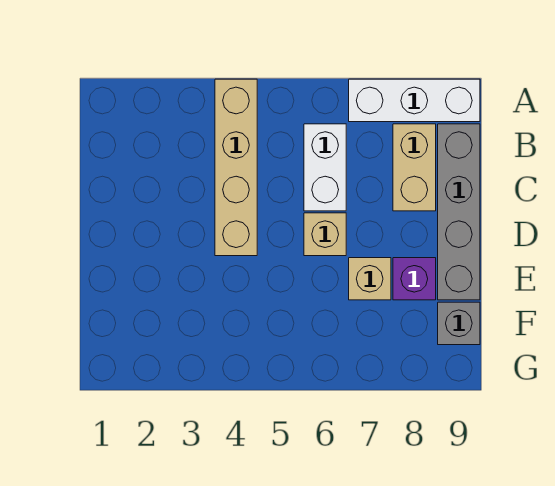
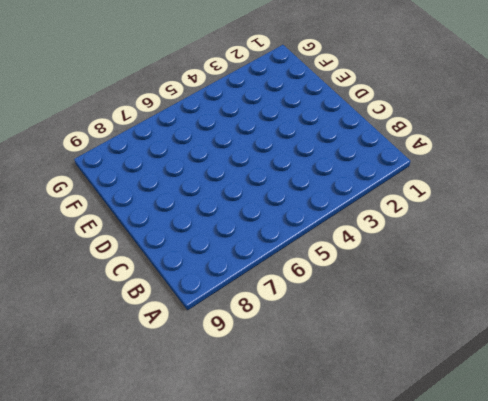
none -> tan brick A4:D4 level 1
none -> white brick A7:A9 level 1

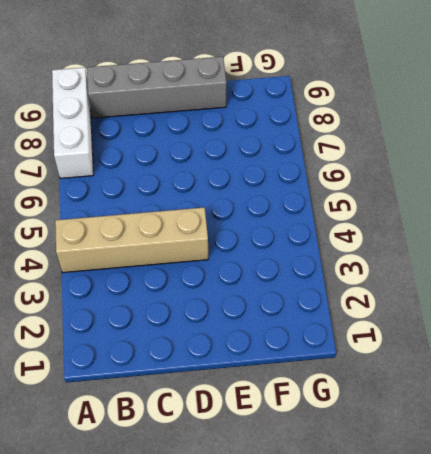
none -> white brick B6:C6 level 1
none -> tan brick B8:C8 level 1

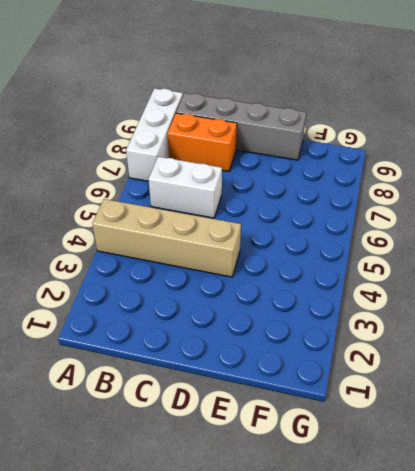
orange brick B8:C8 level 1 -> tan brick B8:C8 level 1
none -> tan brick D6 level 1
none -> tan brick E7 level 1

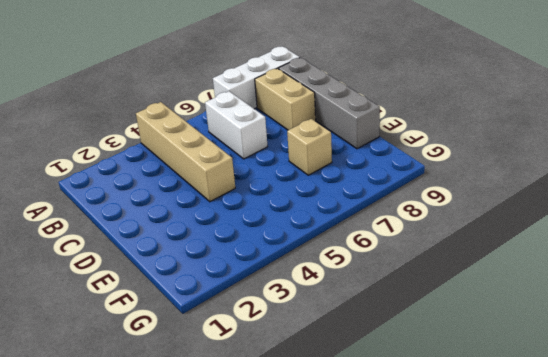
none -> tan brick D6 level 1
none -> purple brick E8 level 1

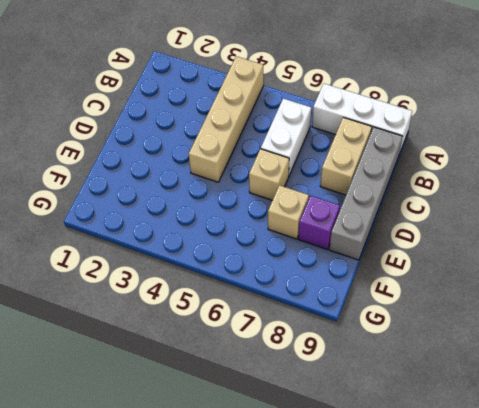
none -> grey brick F9 level 1

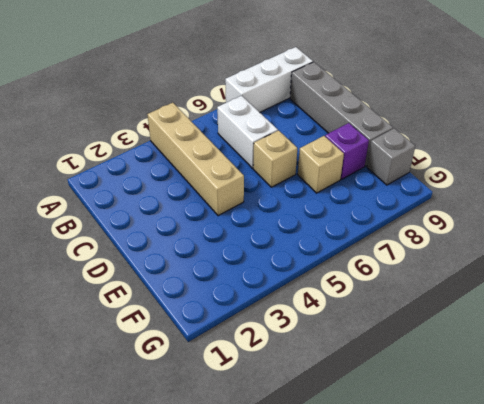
none -> tan brick B8:C8 level 1

